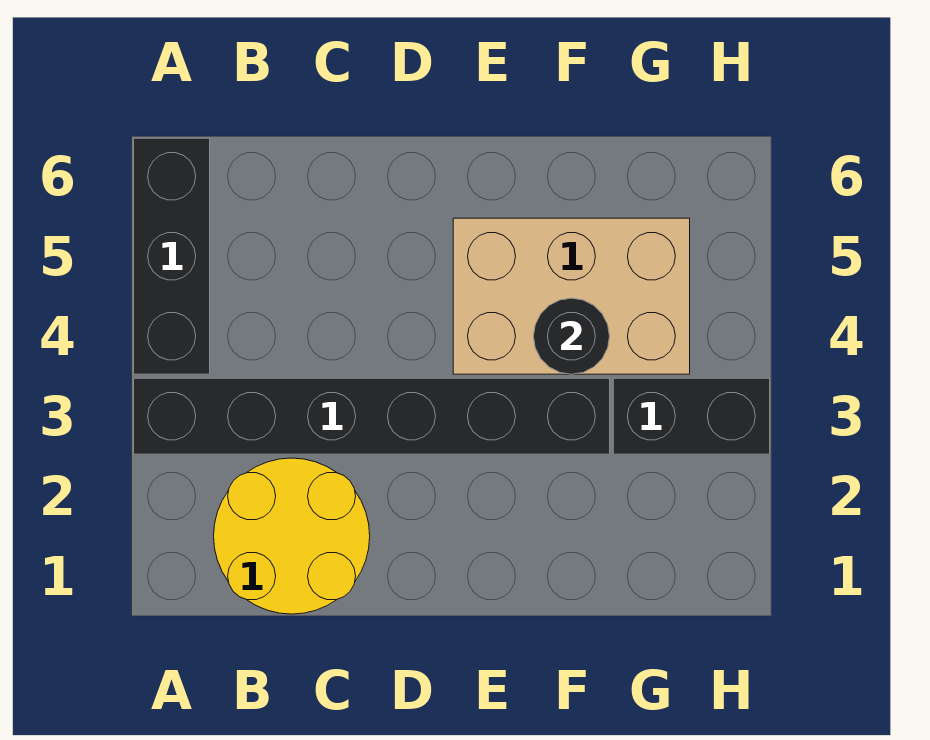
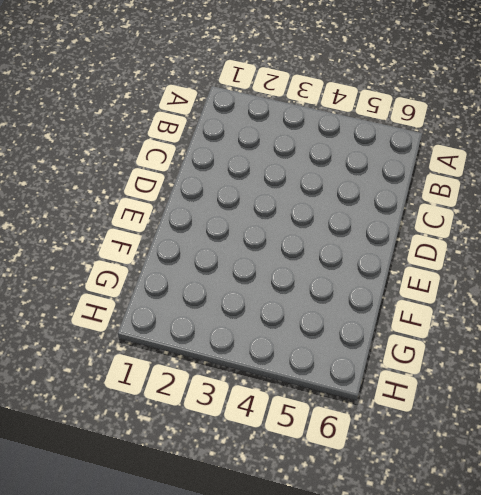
none -> black brick A3:F3 level 1
none -> black brick A4:A6 level 1

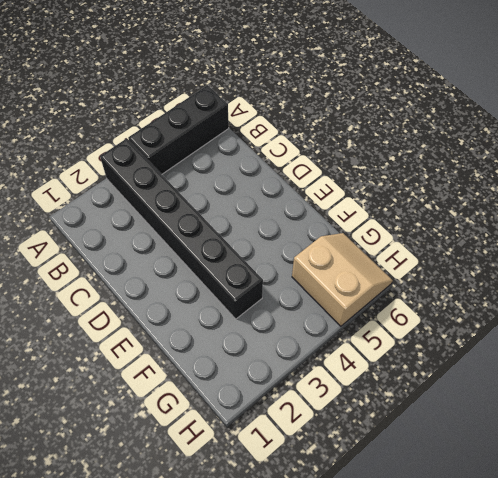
tan slope G5:H6 level 1 top 5 -> tan brick E4:G5 level 1
none -> yellow round brick B1:C2 level 1
none -> black brick G3:H3 level 1

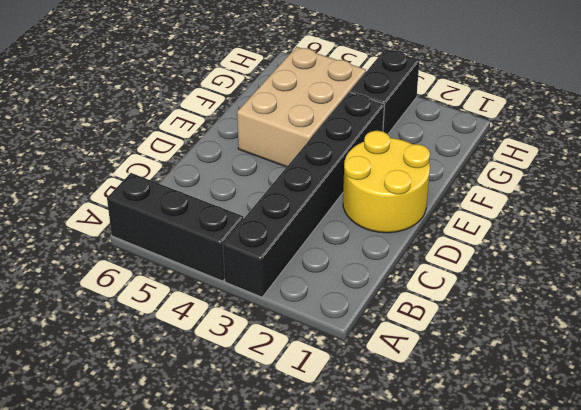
yellow round brick D1:E2 level 1 -> yellow round brick B1:C2 level 1
none -> black round brick F4 level 2

